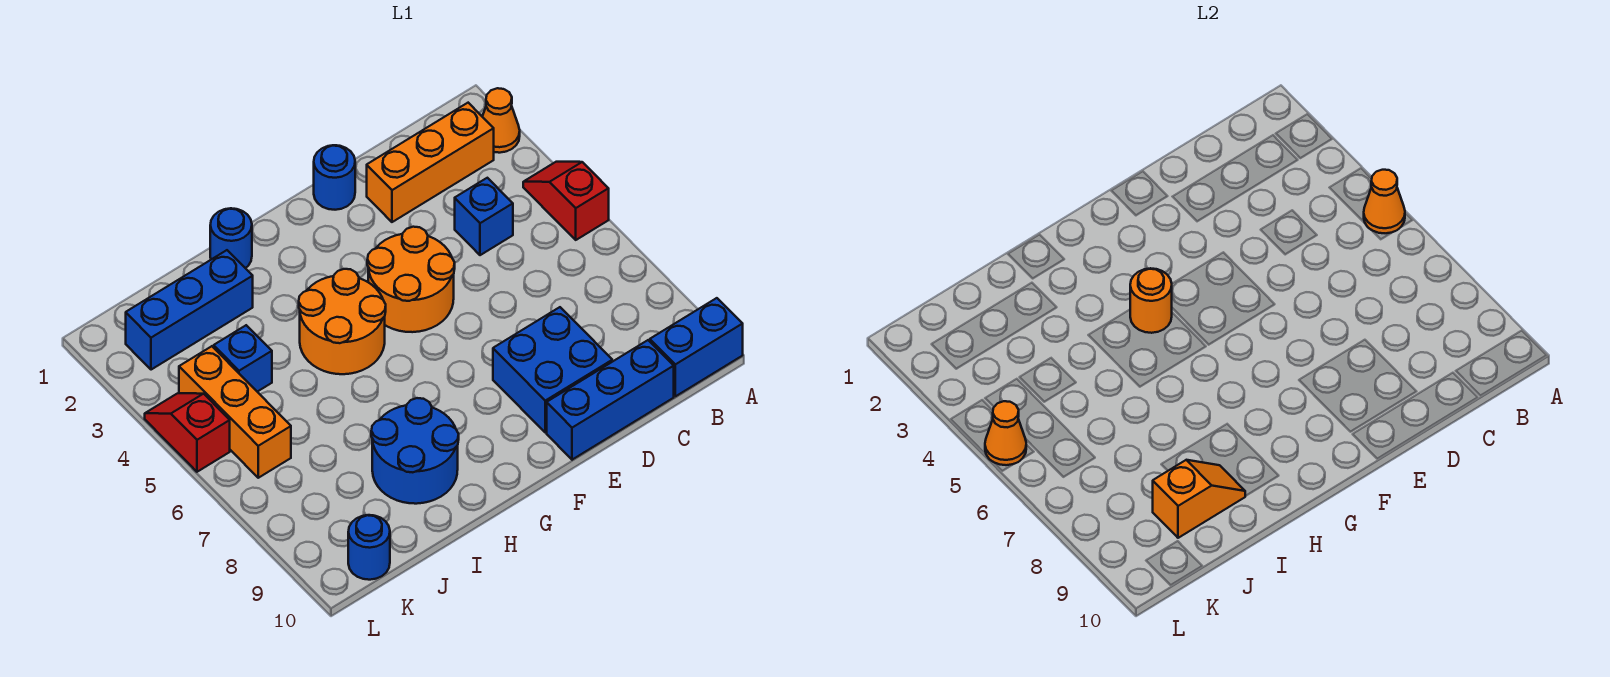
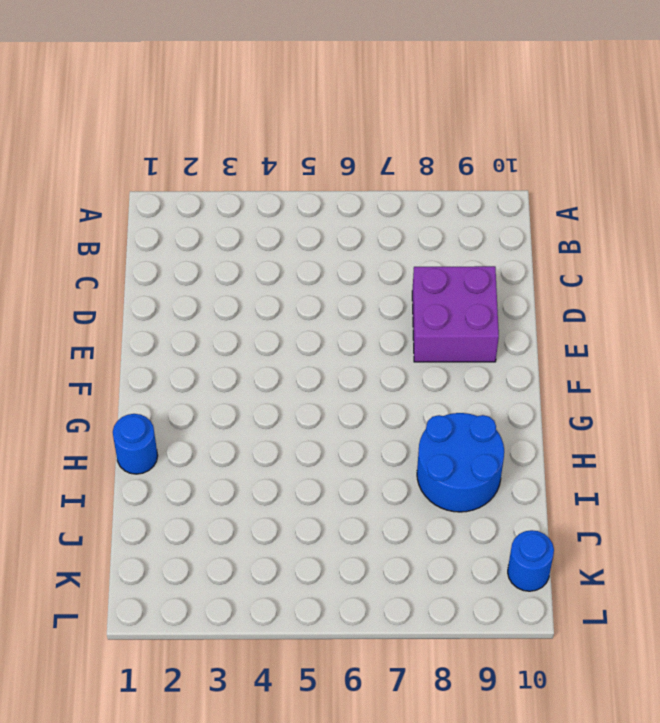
purple brick D8:E9 level 1 -> blue brick D8:E9 level 1
none -> orange cone A2 level 1
none -> red slope A4:A5 level 1 top 5
none -> blue brick A10:B10 level 1

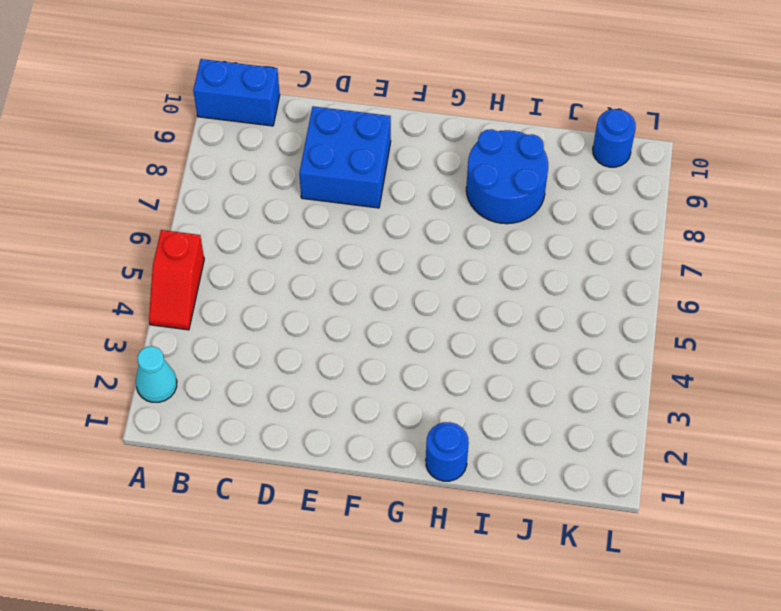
cyan cone A2 level 1 -> orange cone A2 level 1
none -> orange brick B2:D2 level 1
none -> blue brick C4 level 1
none -> blue brick C10:E10 level 1

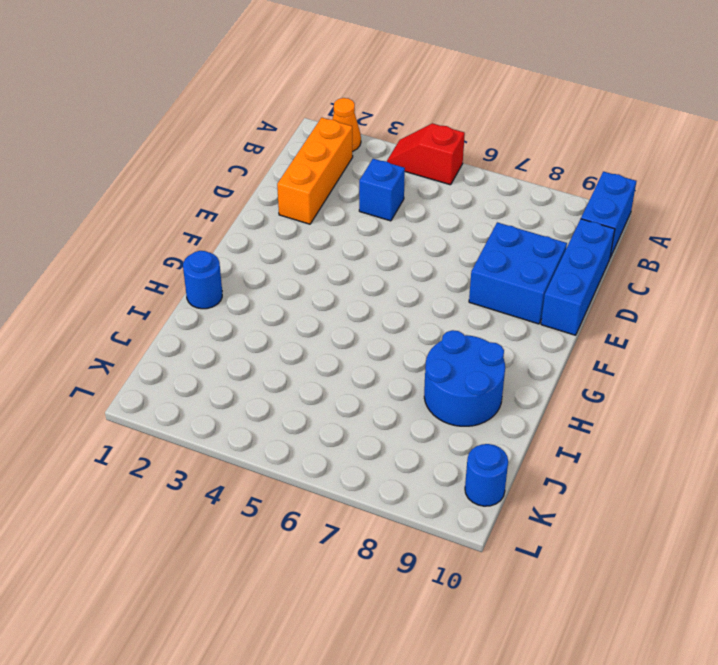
none -> blue round brick E1 level 1
none -> orange round brick E4:F5 level 1
none -> orange round brick G4:H5 level 1

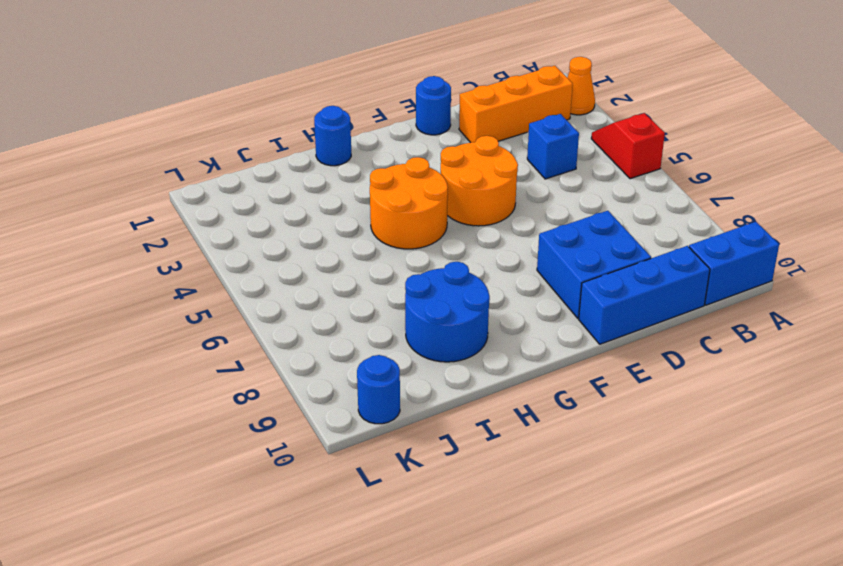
none -> blue brick I2:K2 level 1
none -> blue brick J4 level 1
none -> orange brick K4:K6 level 1

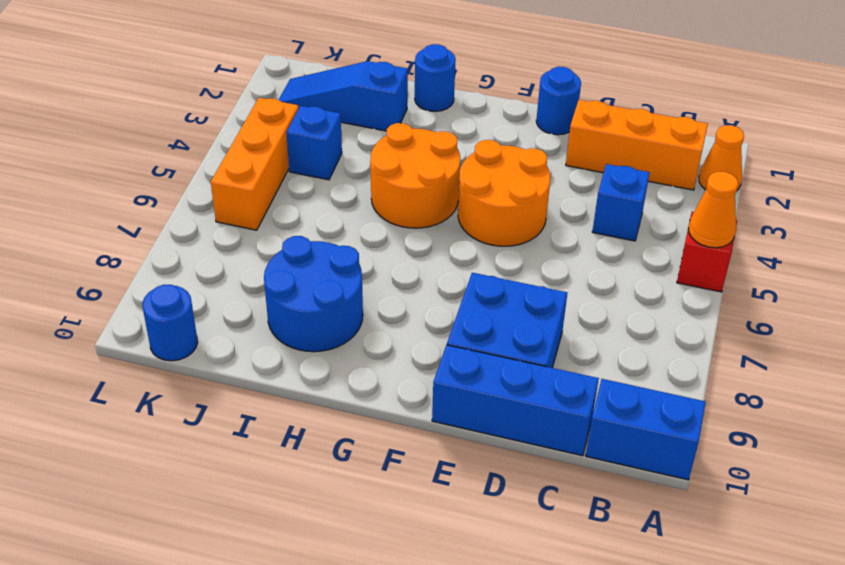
blue slope I2:K2 level 1 top I -> blue brick I2:K2 level 1
none -> red slope L4:L5 level 1 top 5
none -> orange round brick G4 level 2
none -> orange slope I9:J9 level 2 top J

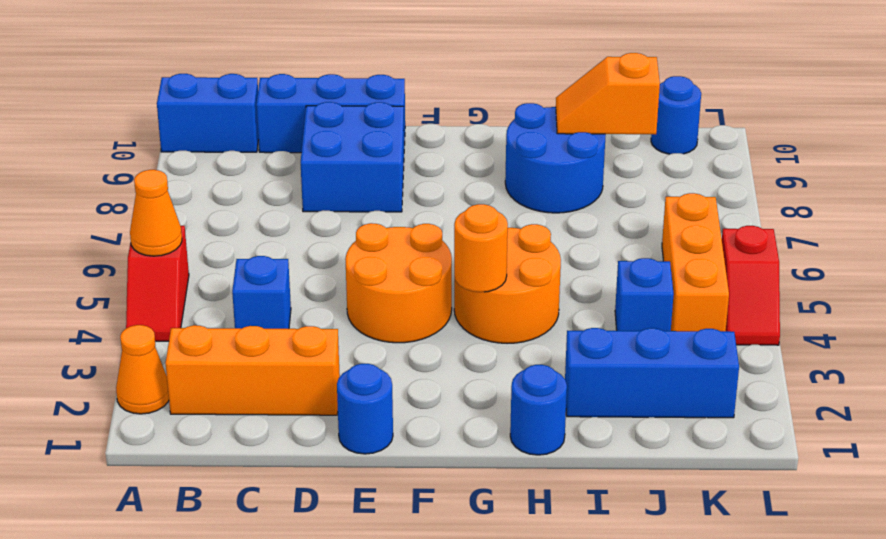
none -> orange cone L5 level 2

